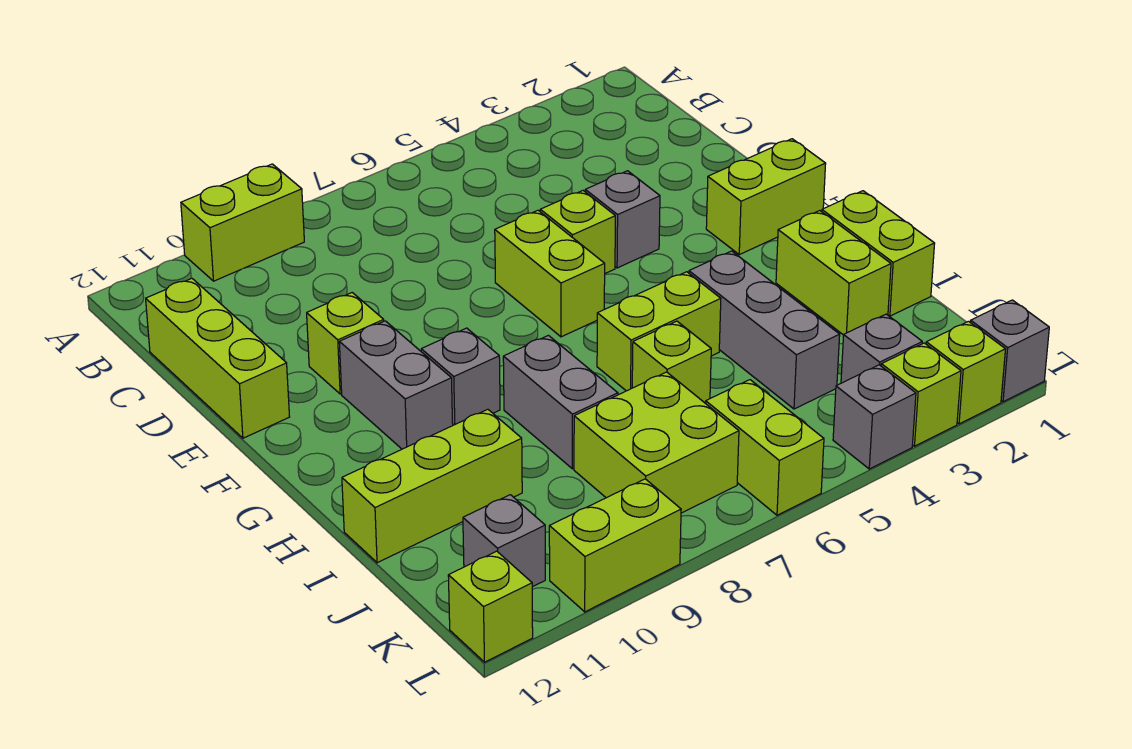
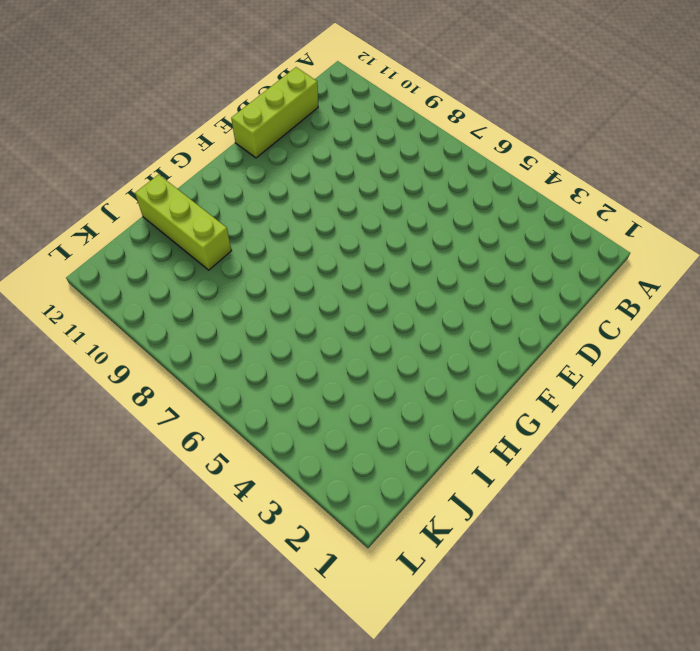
none -> lime brick A9:A10 level 1
none -> grey brick E4 level 1
none -> lime brick E5 level 1

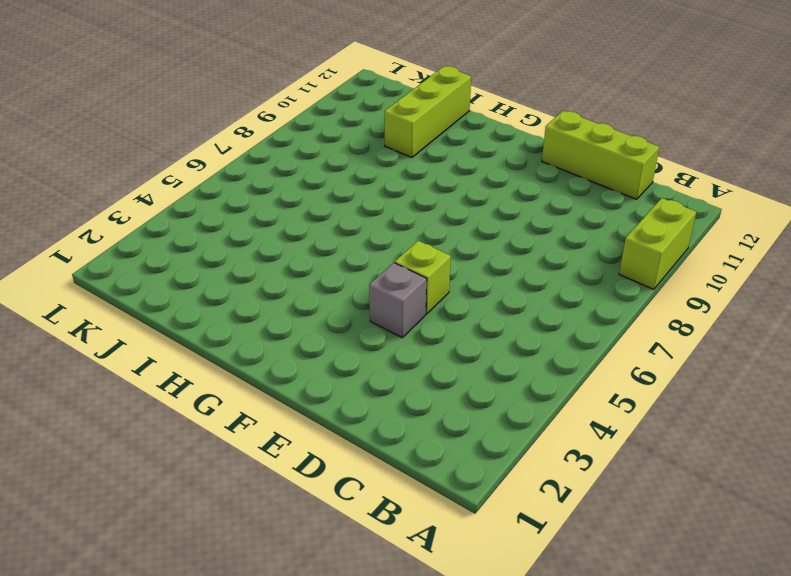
none -> lime brick E6:F6 level 1
none -> lime brick E10 level 1
none -> lime brick F1:F2 level 1

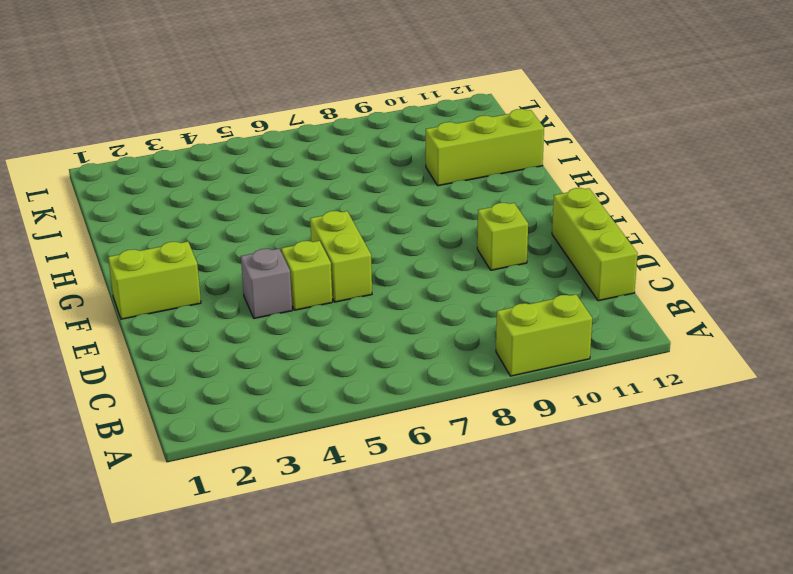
none -> grey brick F10:G10 level 1
none -> grey brick G9 level 1
none -> lime brick H1:I1 level 1

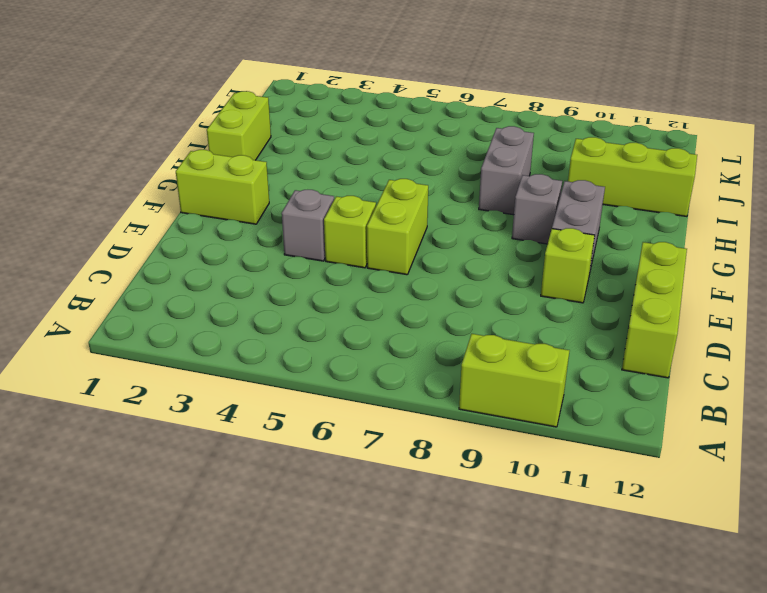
none -> lime brick H2:I2 level 1
none -> grey brick H4:J4 level 1
none -> lime brick H5:H6 level 1

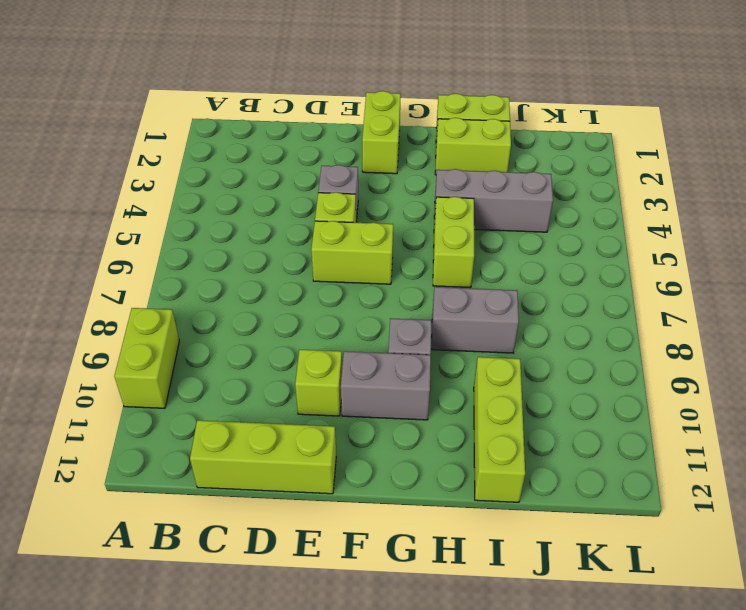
none -> lime brick I6 level 1
none -> lime brick J7:K8 level 1
none -> grey brick K3 level 1

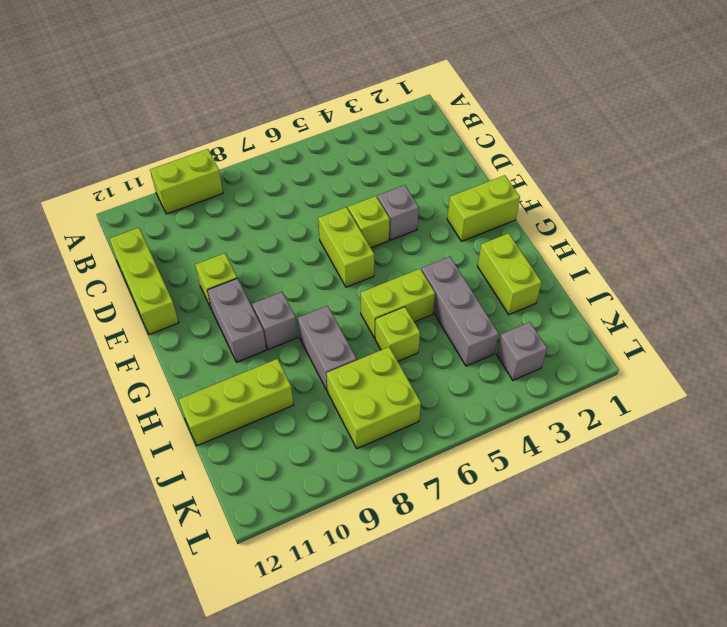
none -> lime brick H1:I1 level 1
none -> lime brick K6:L6 level 1
none -> grey brick K11 level 1

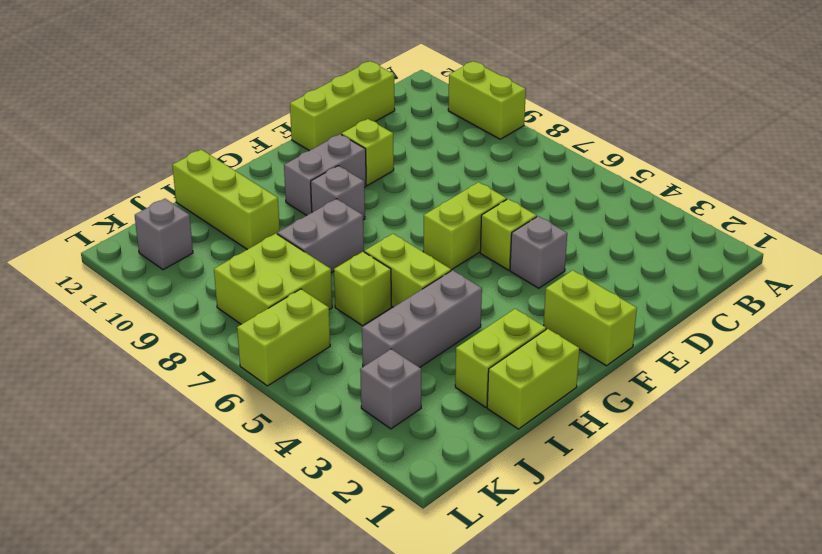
none -> grey brick L1 level 1
none -> lime brick L2 level 1
none -> lime brick L3 level 1

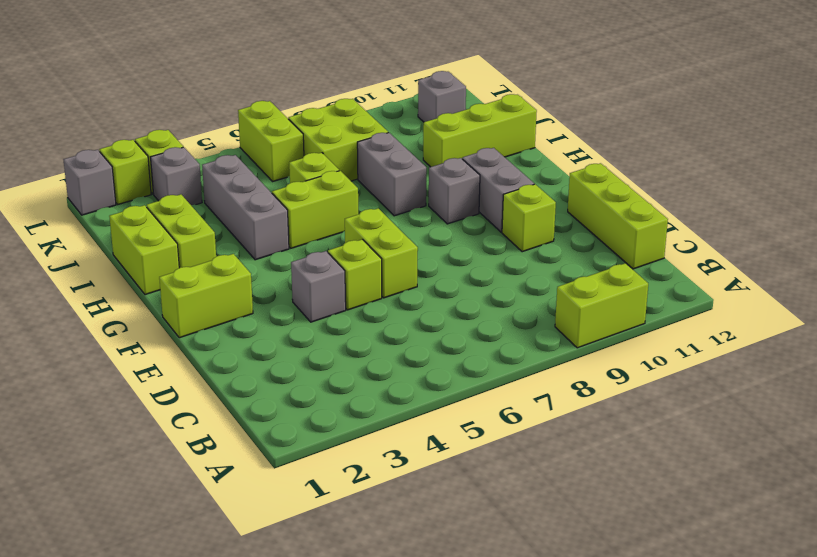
none -> grey brick L4 level 1
none -> lime brick L9:L10 level 1
none -> lime brick L12 level 1

